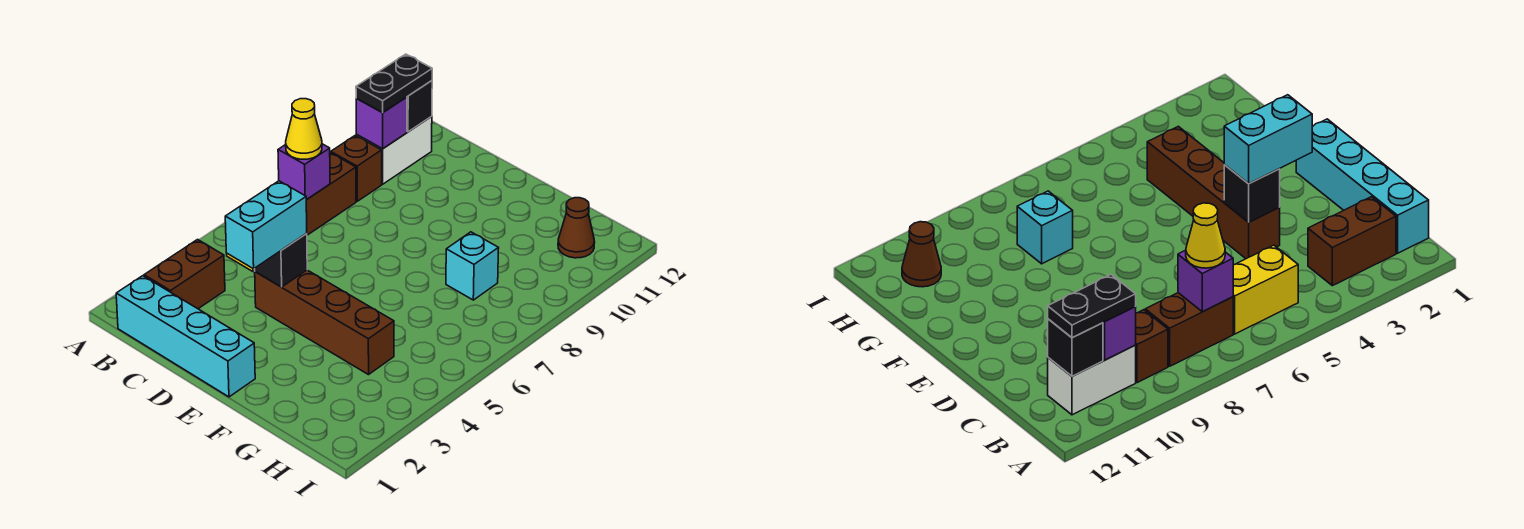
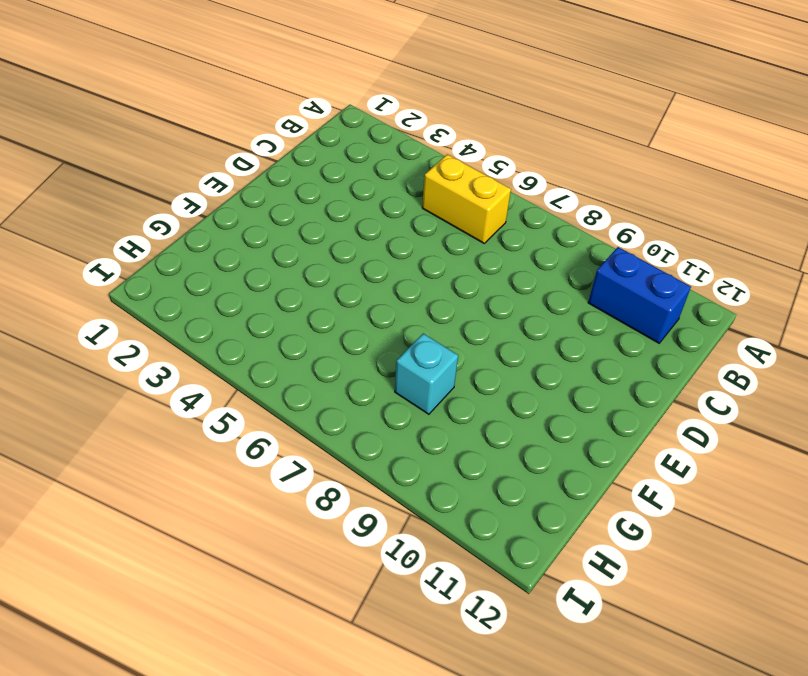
blue brick B10:B11 level 1 -> white brick B10:B11 level 1
none -> cyan brick B1:E1 level 1
none -> brown brick B2:B3 level 1
none -> brown brick B7:B8 level 1

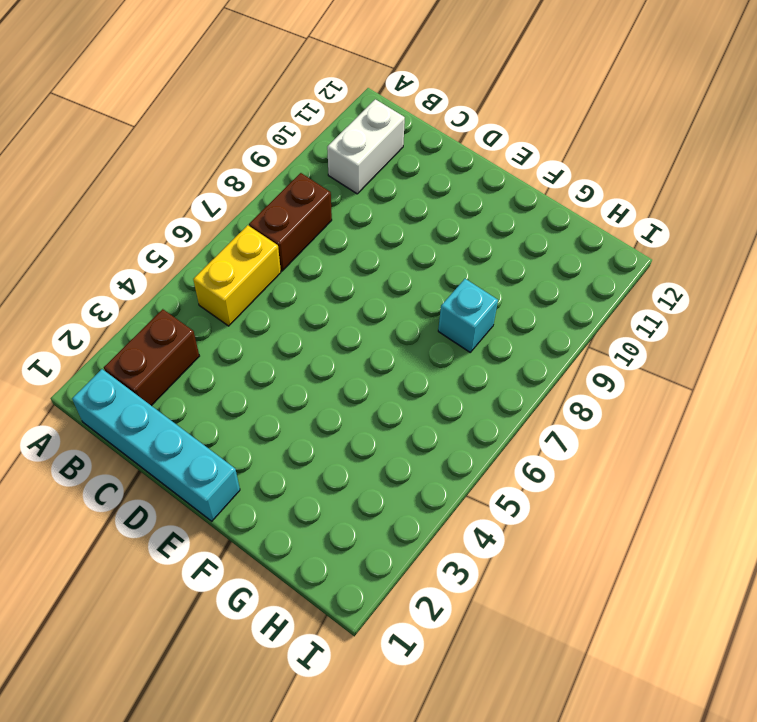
none -> brown brick B9 level 1
none -> brown brick D4:G4 level 1
none -> brown cone H11 level 1

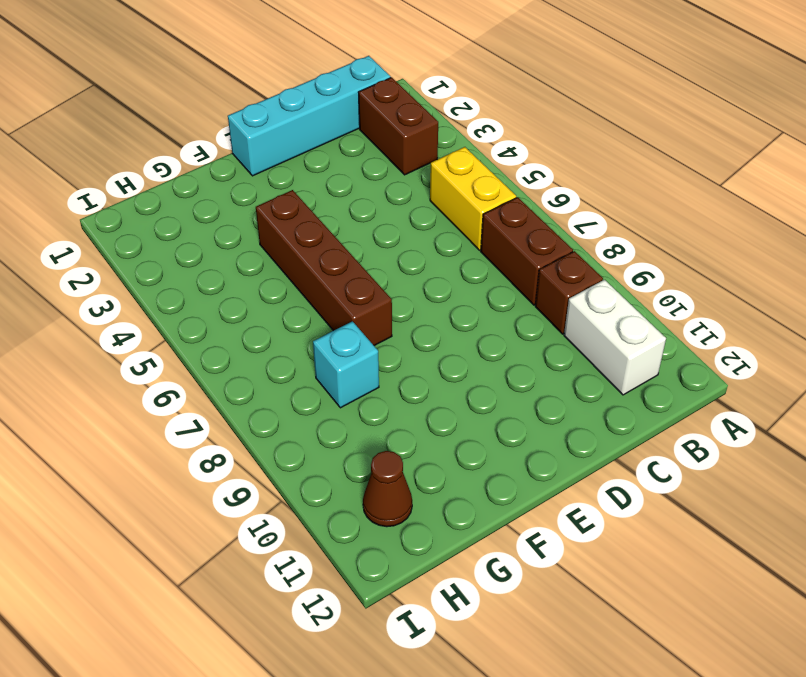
brown brick F4:F7 level 1 -> brown brick D4:G4 level 1
none -> purple brick B7 level 2
none -> purple brick B10 level 2
none -> black brick B11 level 2

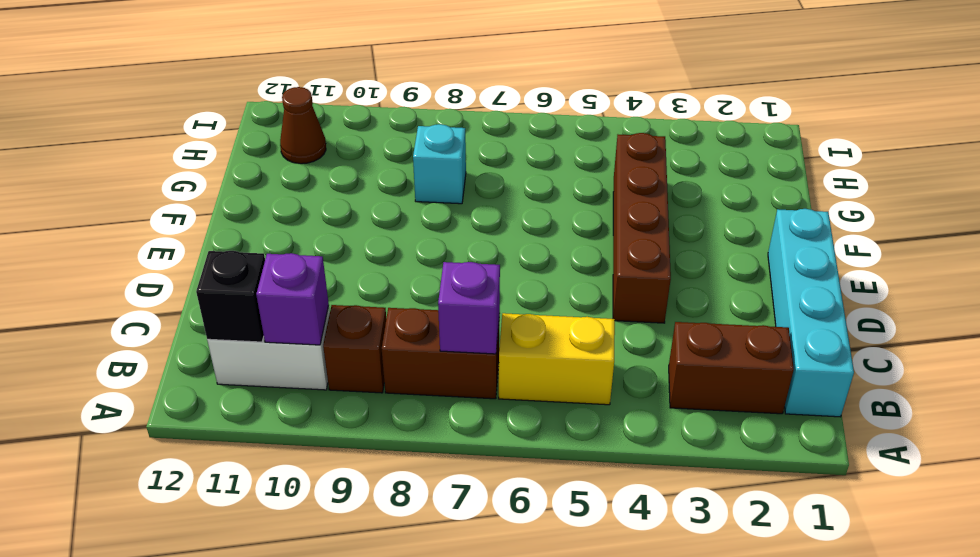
none -> black brick D4 level 2
none -> yellow cone B7 level 3
none -> black plate B10:B11 level 3

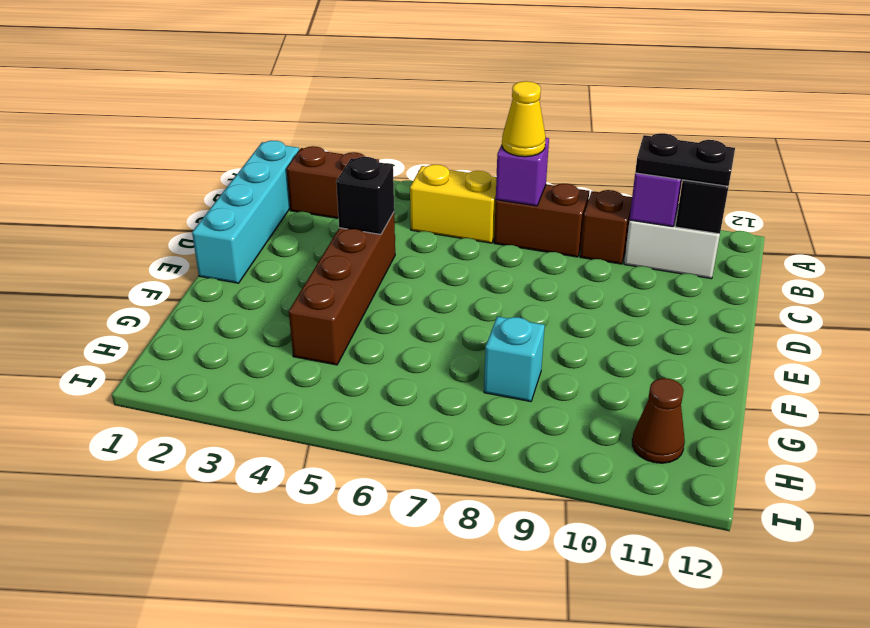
none -> cyan brick D3:D4 level 3

